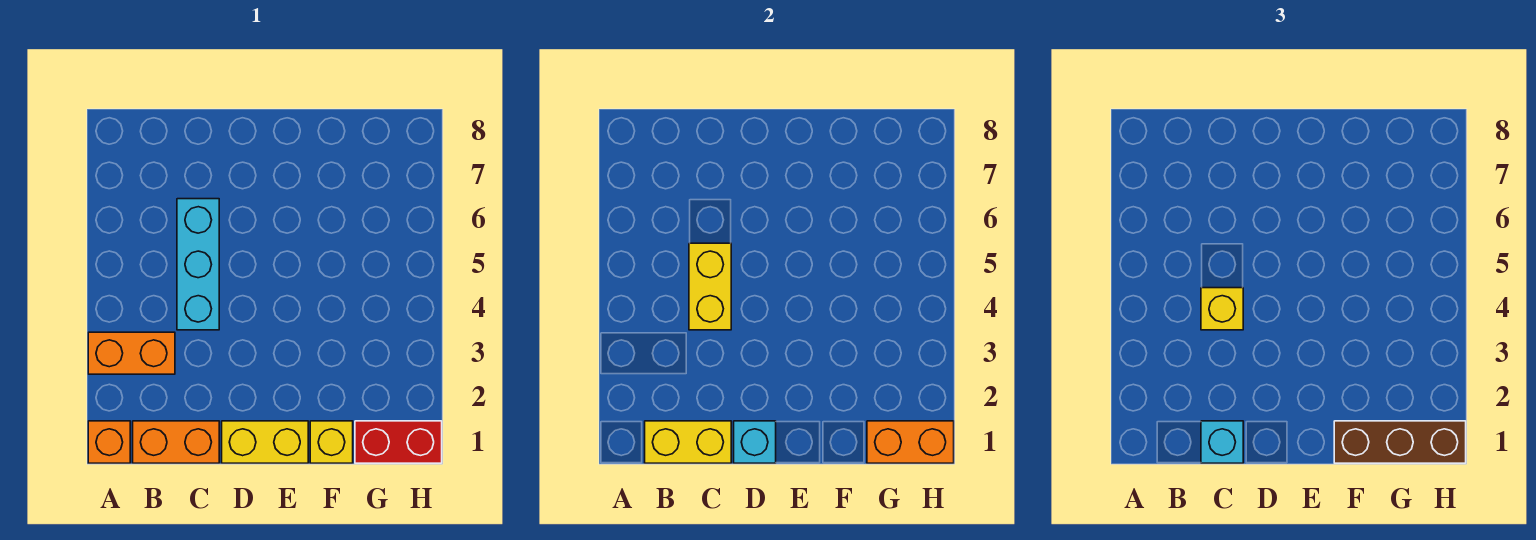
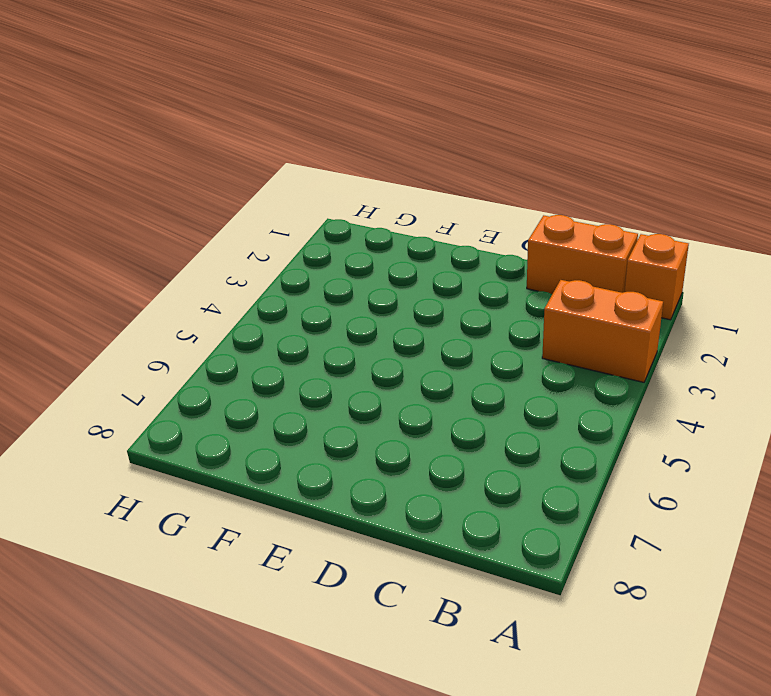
none -> cyan brick C4:C6 level 1
none -> yellow brick D1:E1 level 1
none -> yellow brick F1 level 1

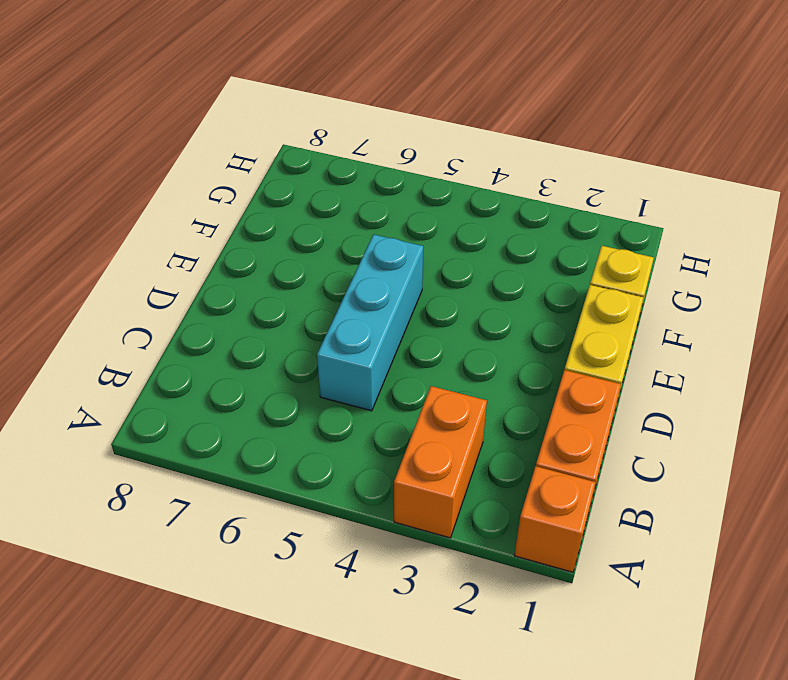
cyan brick C5:E5 level 1 -> cyan brick C4:C6 level 1
none -> red brick G1:H1 level 1
none -> yellow brick B1:C1 level 2
none -> yellow brick C4:C5 level 2

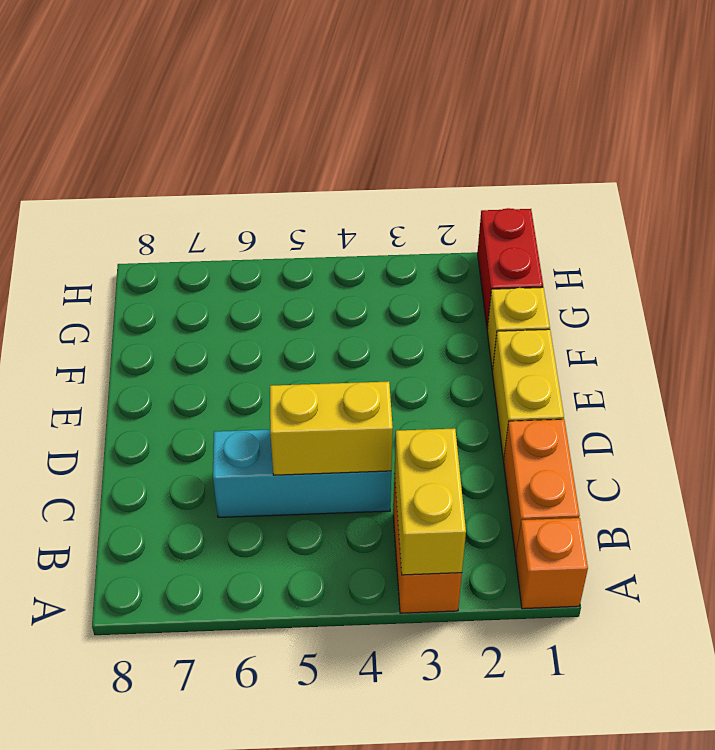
yellow brick A3:B3 level 2 -> yellow brick B1:C1 level 2
none -> cyan brick D1 level 2
none -> orange brick G1:H1 level 2
none -> cyan brick C1 level 3

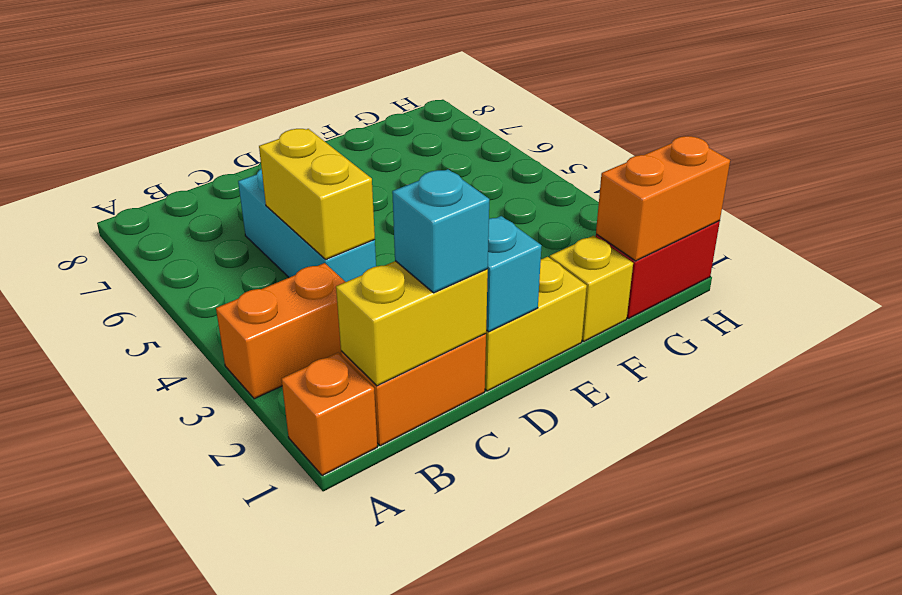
none -> yellow brick C4 level 3
none -> brown brick F1:H1 level 3

